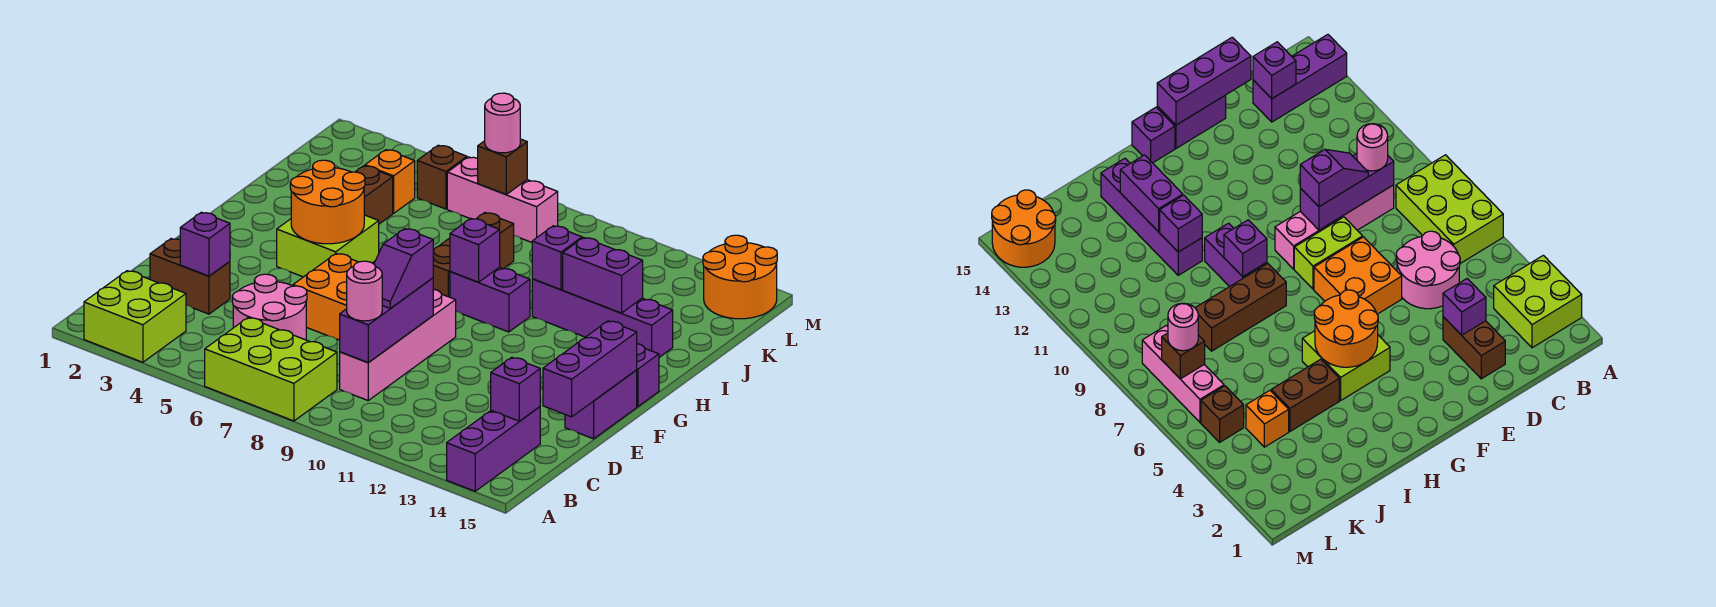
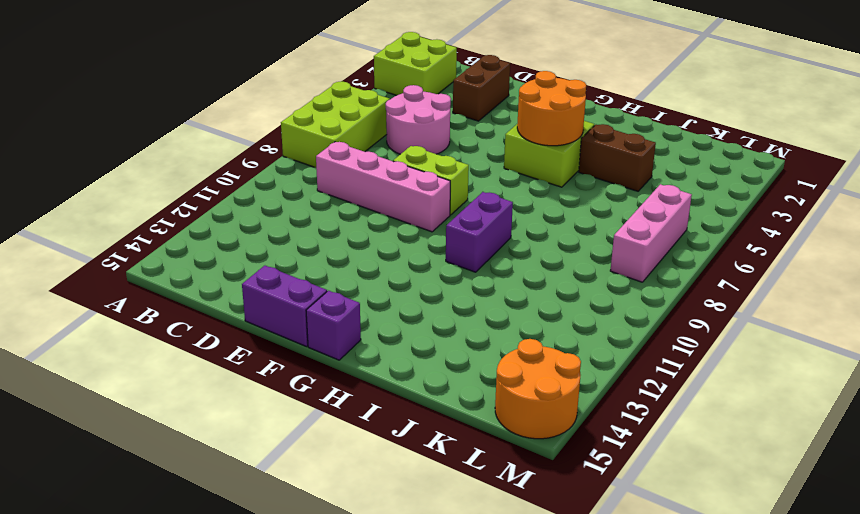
none -> purple brick A14:C14 level 1
none -> orange brick E6:F7 level 1
none -> brown brick H8:J8 level 1
none -> purple brick I11:I14 level 1

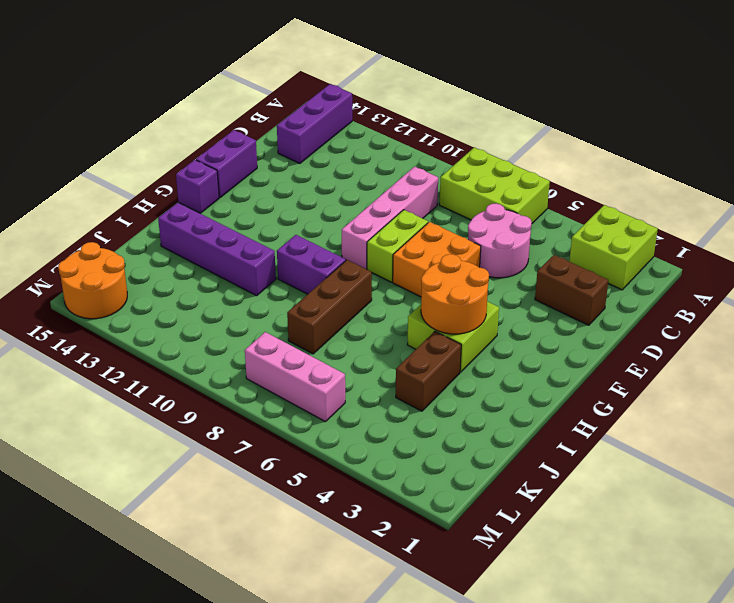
none -> orange brick K4 level 1
none -> brown brick L5 level 1
none -> purple brick C9:E9 level 2
none -> purple brick C14 level 2

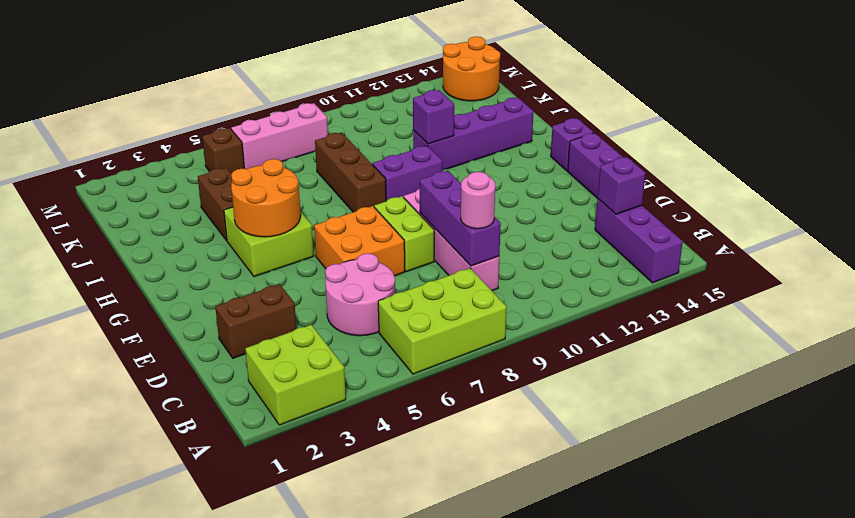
none -> orange brick K4 level 1
none -> purple brick D3 level 2
none -> purple brick D15:F15 level 2
none -> purple brick H9 level 2

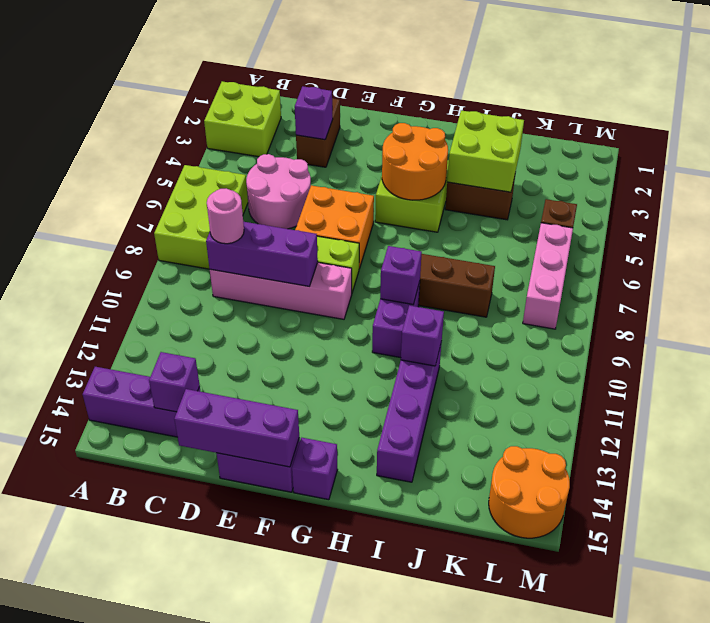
lime brick I3:J4 level 2 -> none
none -> orange brick K4 level 1
none -> purple brick I12:I13 level 2
none -> brown brick L7 level 2
none -> purple slope D9:E9 level 3 top E

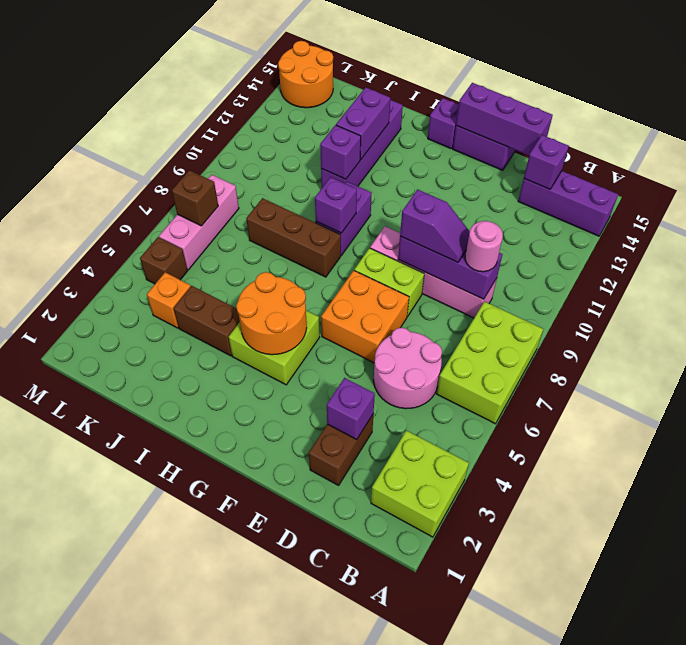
none -> pink round brick L7 level 3

